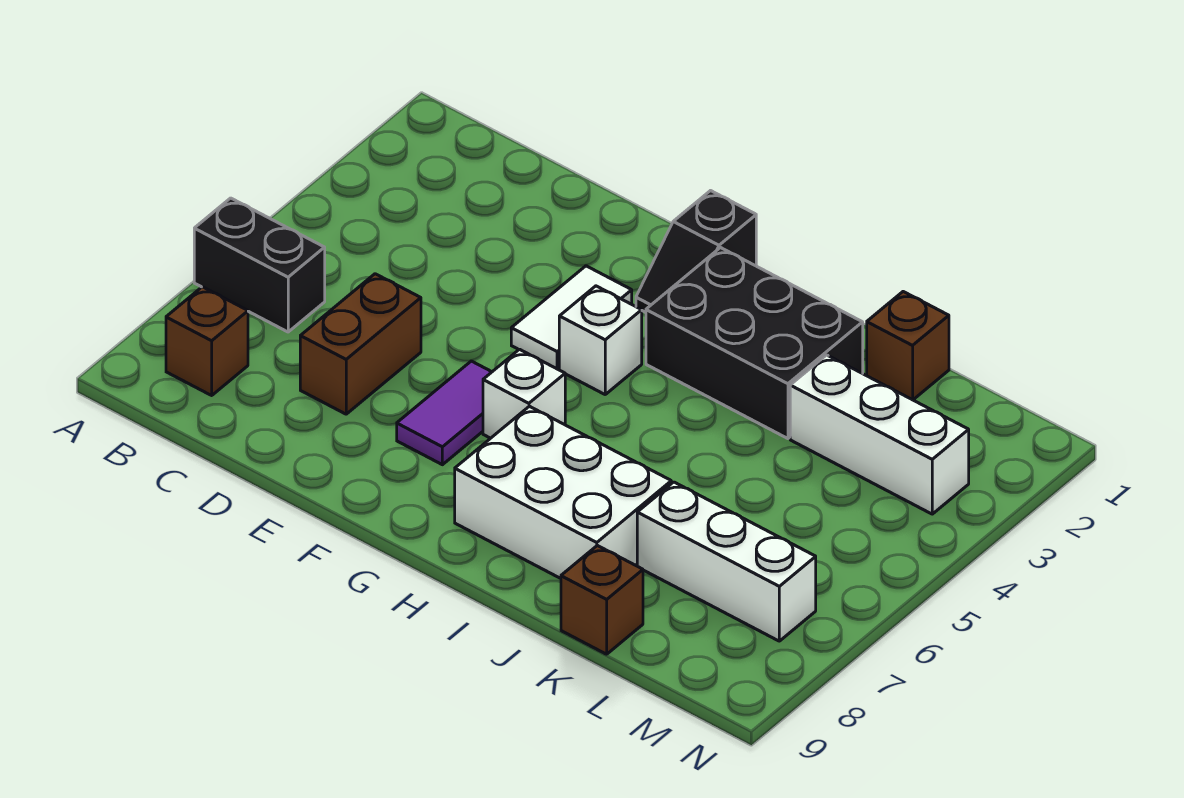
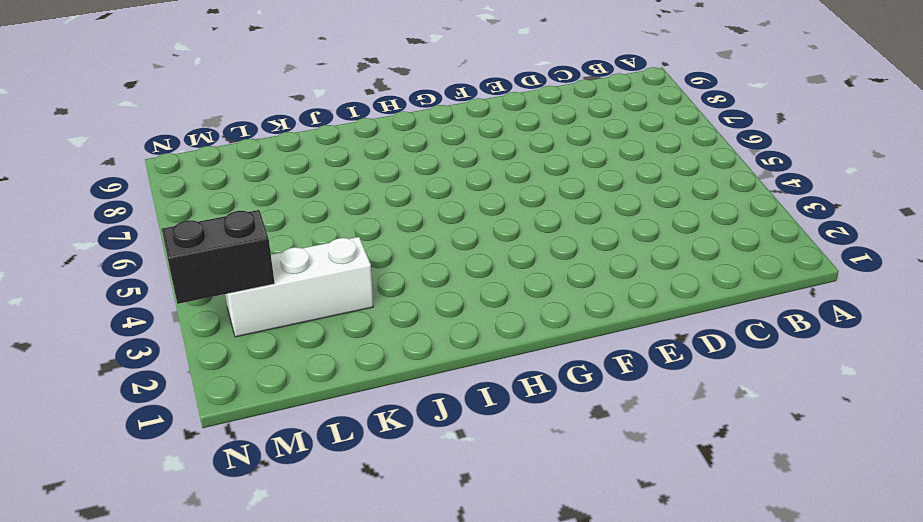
black brick M3:N3 level 2 -> black brick A6:B6 level 1
none -> brown brick B8 level 1
none -> brown brick D6:D7 level 1
none -> white tile F3:F4 level 1

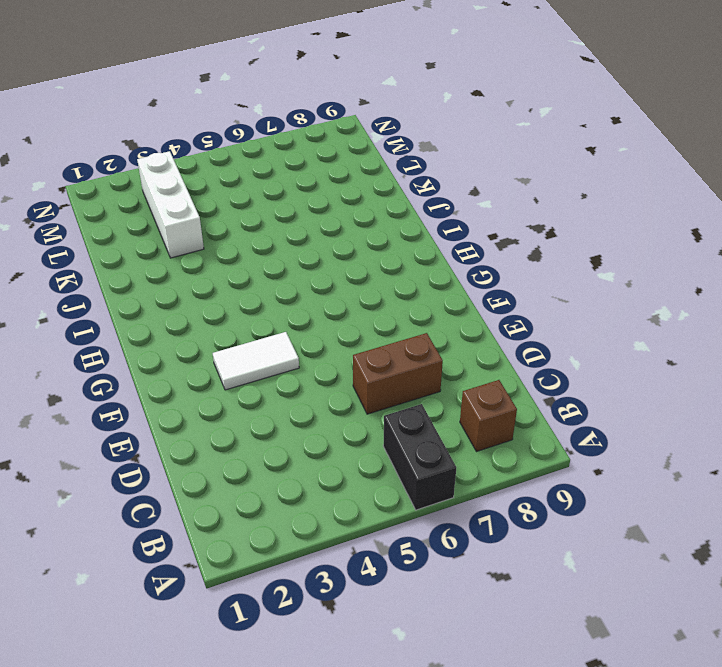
none -> purple tile F6:F7 level 1
none -> black slope G1:G2 level 1 top 1
none -> white brick G4 level 1

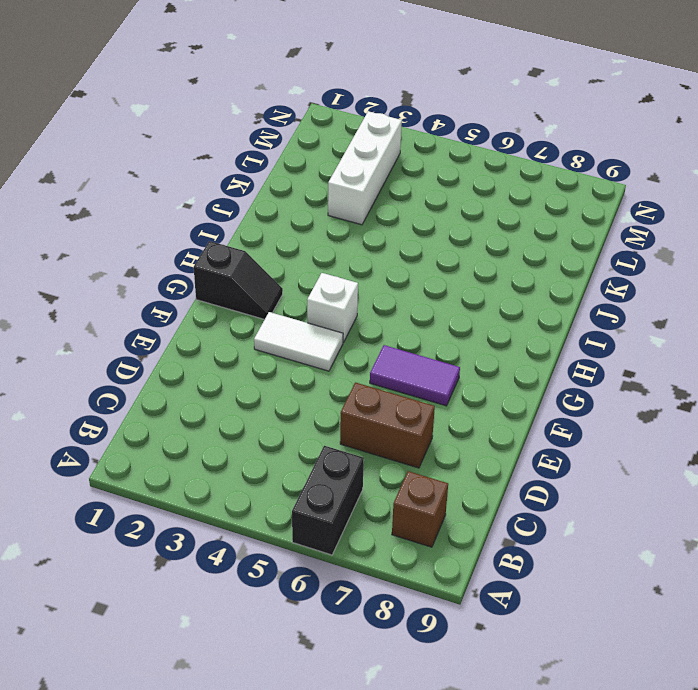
none -> white brick G6 level 1
none -> black brick H2:J3 level 1
none -> white brick H7:J8 level 1

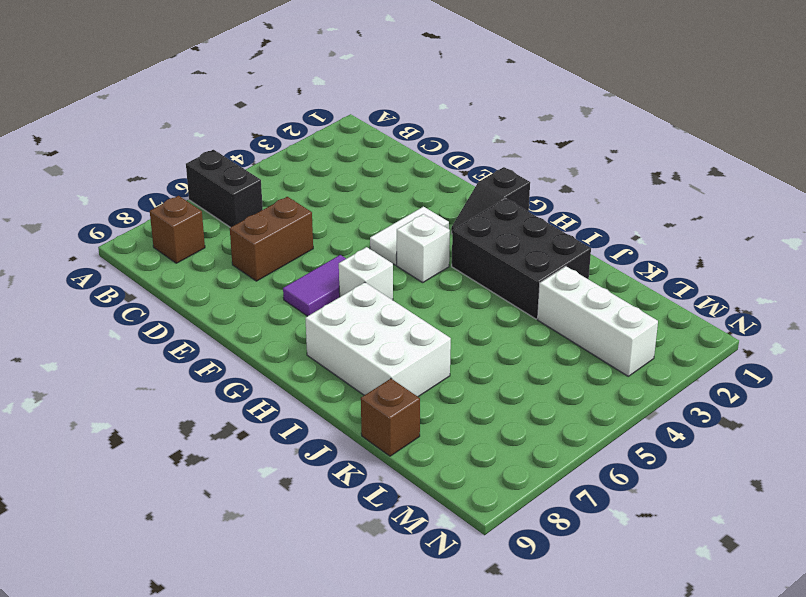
none -> brown brick K1 level 1
none -> white brick K7:M7 level 1

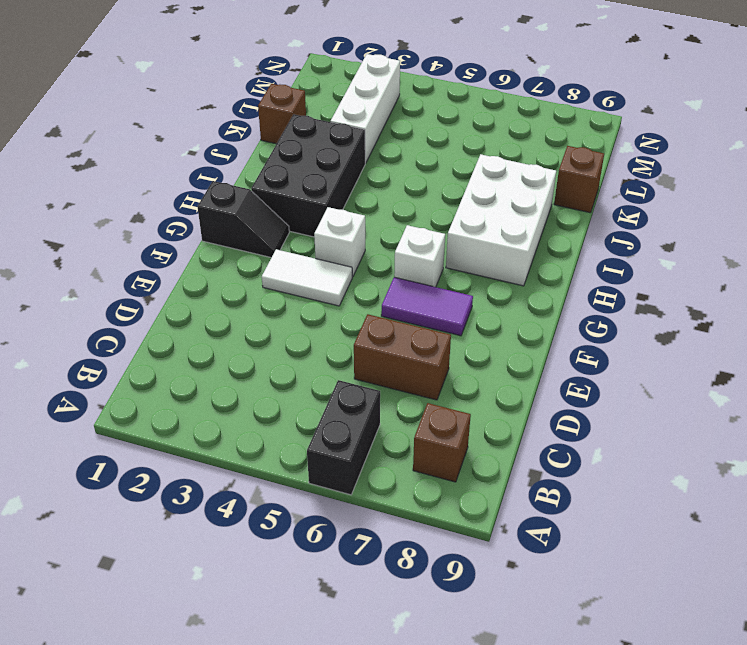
none -> white brick K7:M7 level 1

